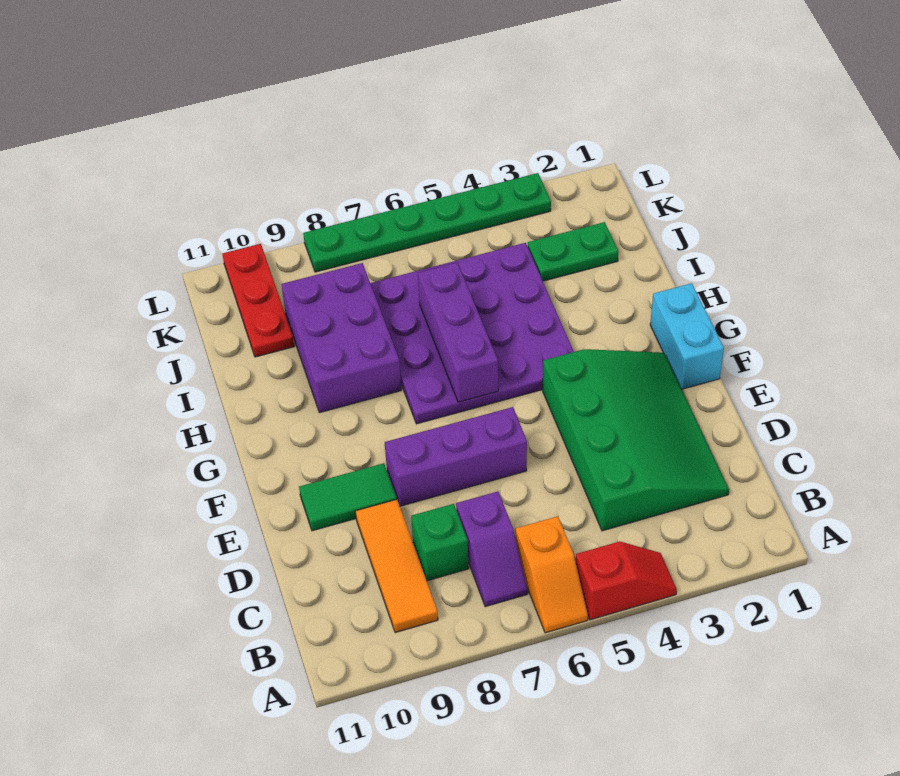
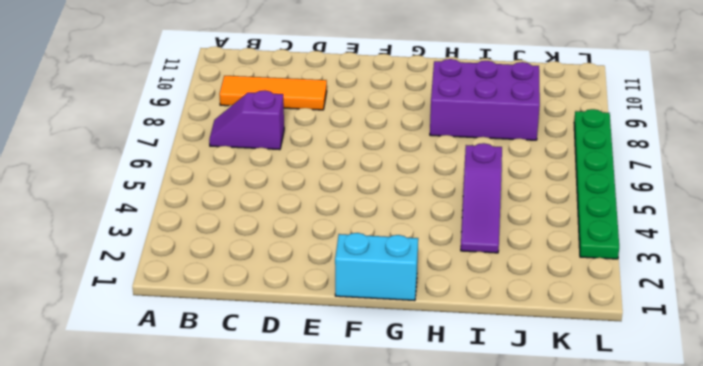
purple slope I3:I5 level 1 top 5 -> purple plate G4:J7 level 1
none -> red slope A4:A5 level 1 top 5
none -> orange slope A6:B6 level 1 top B
none -> green slope C2:F4 level 1 top 4

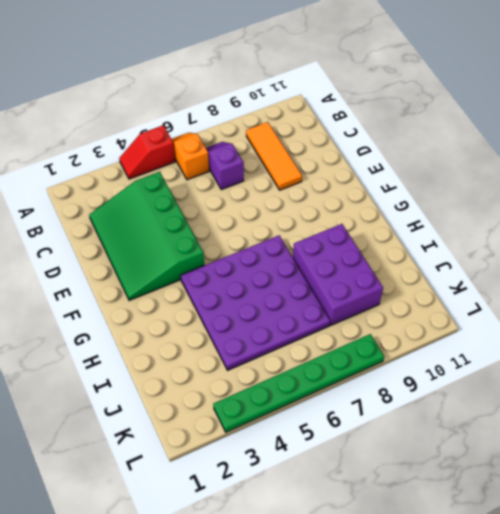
none -> green brick C8 level 1
none -> purple brick E6:E8 level 1
none -> green tile E9:E10 level 1

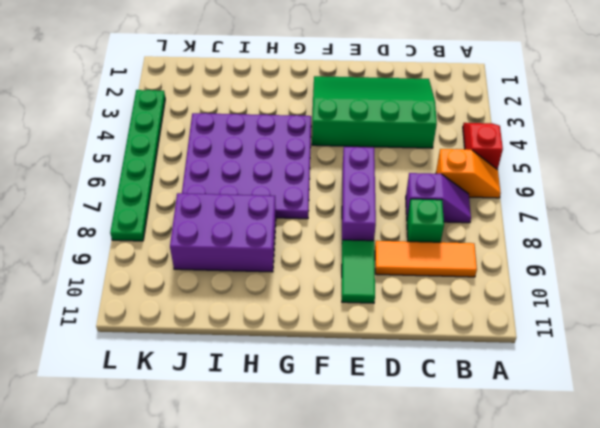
none -> cyan brick F1:G1 level 1
none -> green plate J2:J3 level 1
none -> red plate J10:L10 level 1

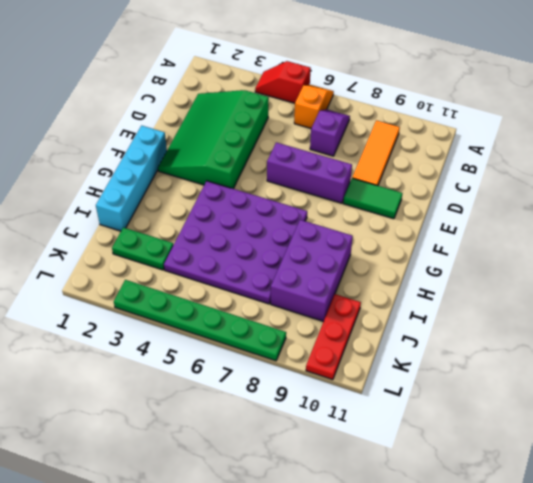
cyan brick F1:I1 level 1 -> cyan brick F1:G1 level 1
none -> green brick C8 level 1
none -> purple brick G6:I6 level 2

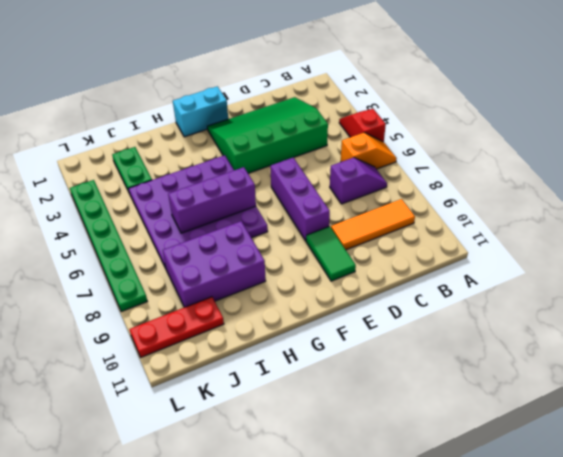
none -> green brick C8 level 1

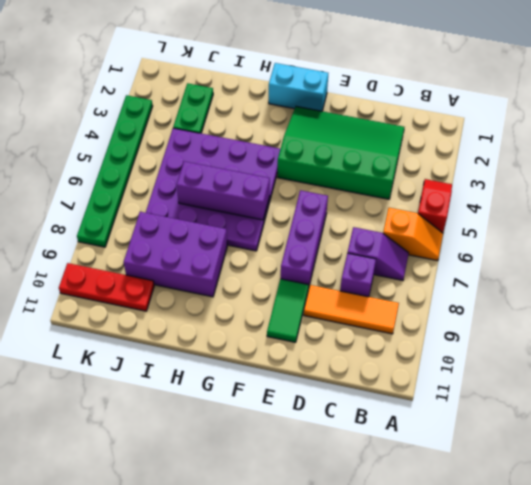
purple brick C8 level 1 -> green brick C8 level 1

